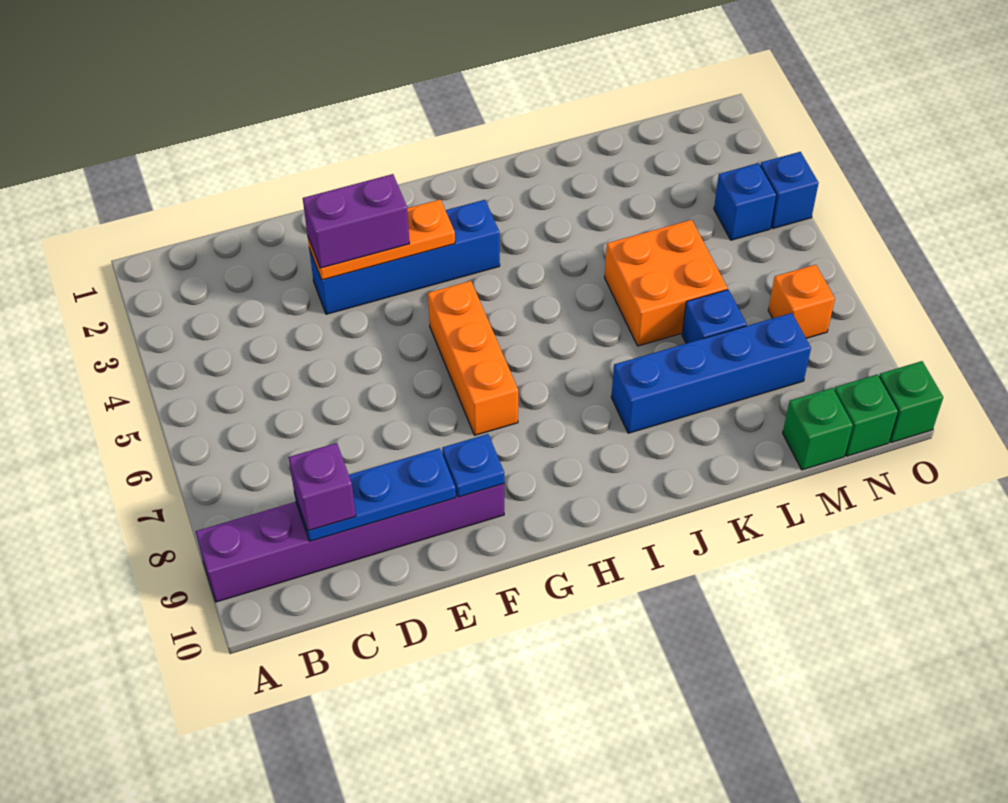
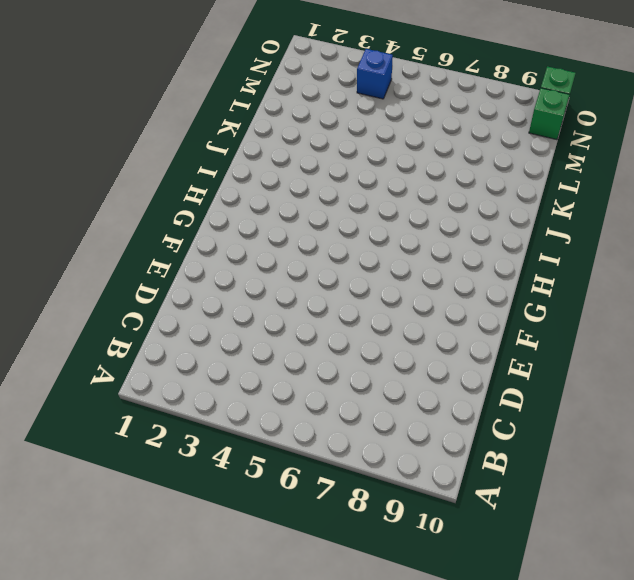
none -> purple brick A9:F9 level 1
none -> blue brick E3:H3 level 1
none -> orange brick G5:G7 level 1

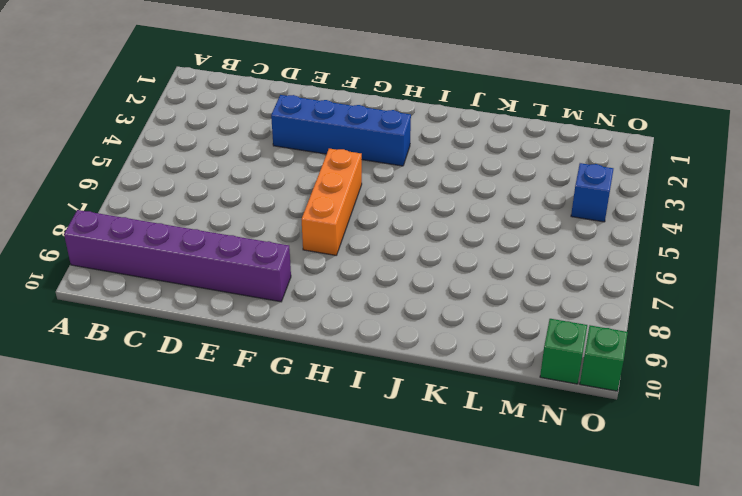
none -> blue brick J8:M8 level 1
none -> orange brick K5:L6 level 1
none -> blue brick L7 level 1

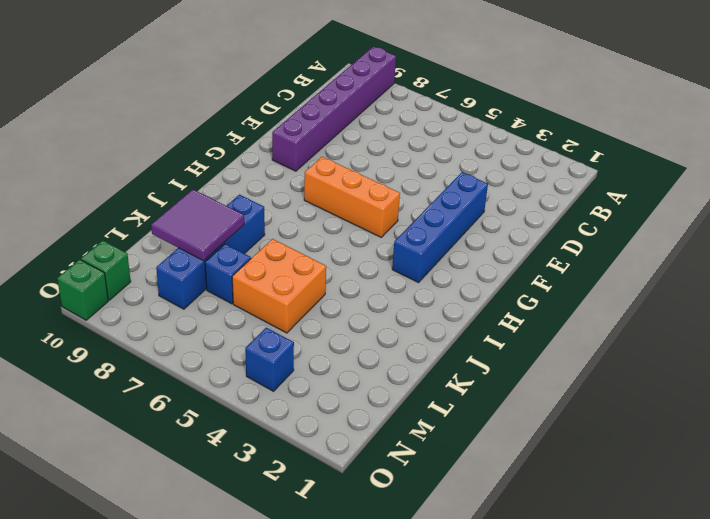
purple tile K8:L9 level 2 -> none
none -> green brick M10 level 1
none -> orange brick N7 level 1
none -> blue brick O4 level 1

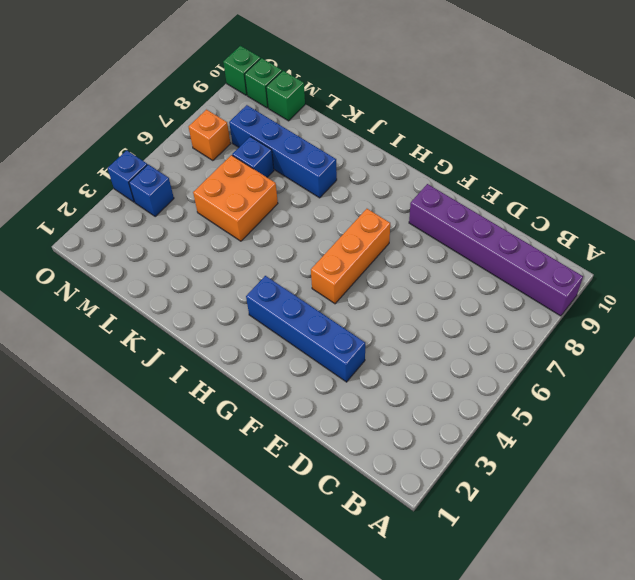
none -> blue plate C9:E9 level 2
none -> orange plate E3:G3 level 2
none -> blue plate F9 level 2

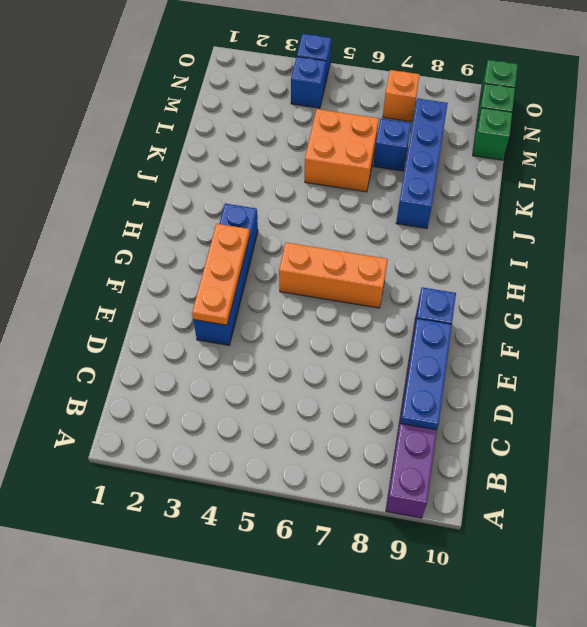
none -> purple brick C9 level 3
none -> purple brick E3:F3 level 3

